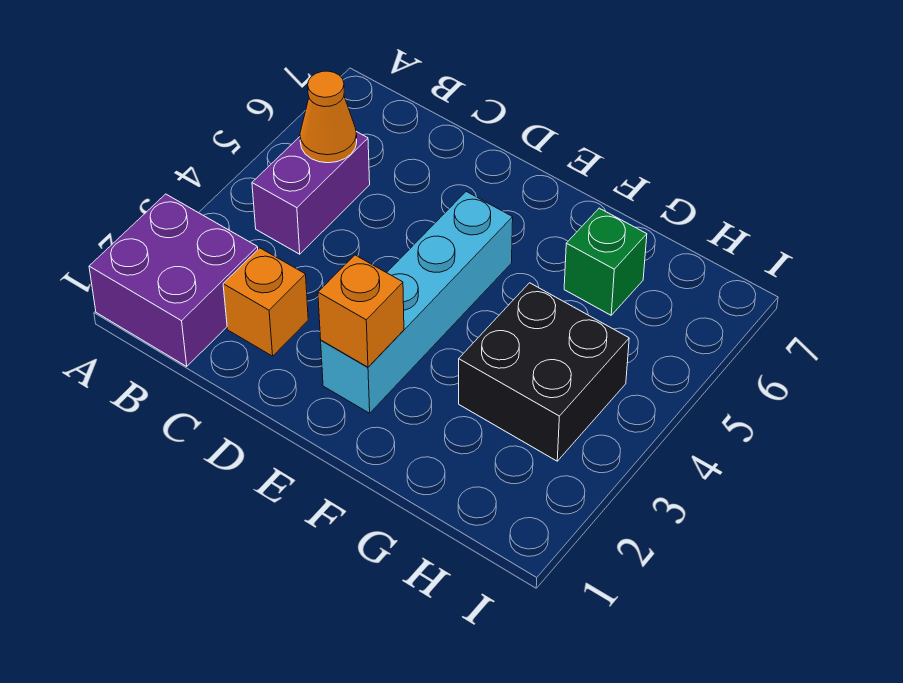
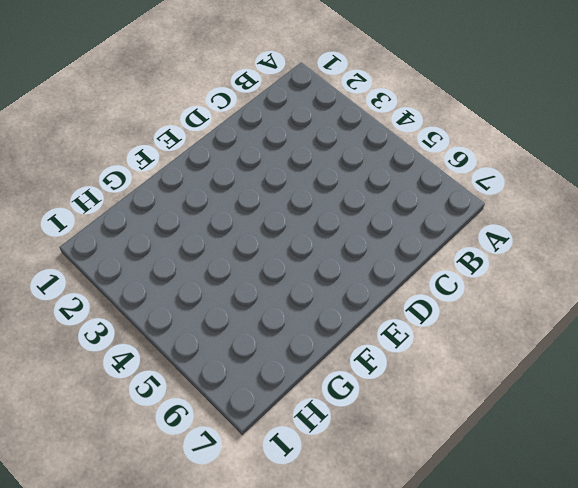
none -> purple brick A1:B2 level 1
none -> purple brick B4:B5 level 1

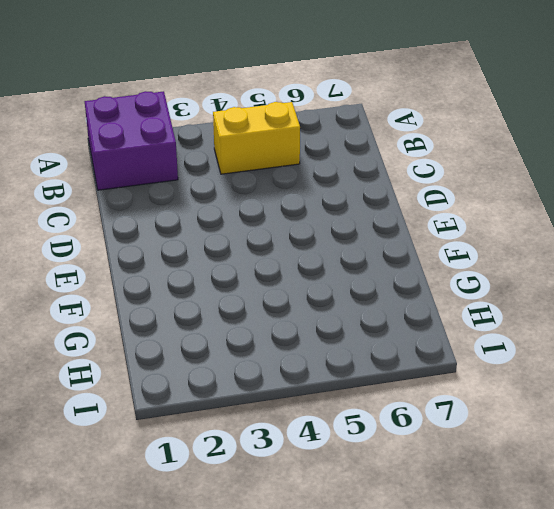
yellow brick B4:B5 level 1 -> purple brick B4:B5 level 1
none -> orange brick C2 level 1
none -> cyan brick E2:E5 level 1

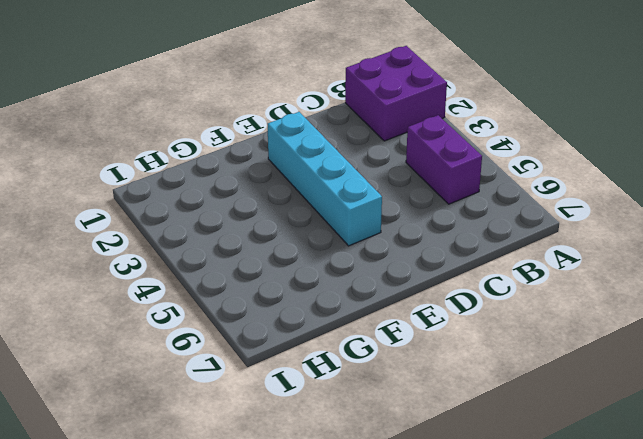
none -> orange brick C2 level 1
none -> black brick G3:H4 level 1

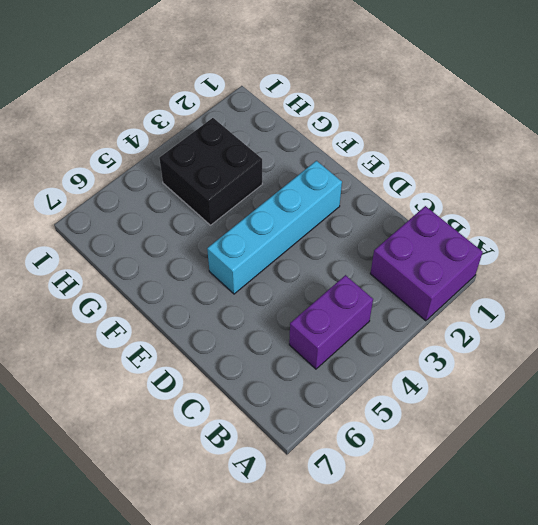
none -> orange brick C2 level 1
none -> green brick G6 level 1

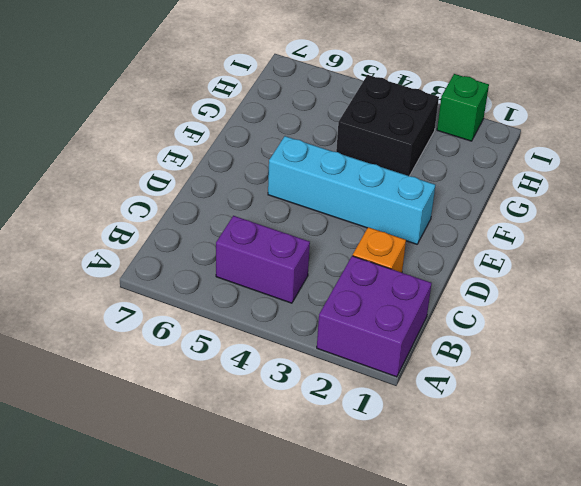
green brick I2 level 1 -> green brick G6 level 1
none -> orange cone B5 level 2
none -> orange brick E2 level 2

